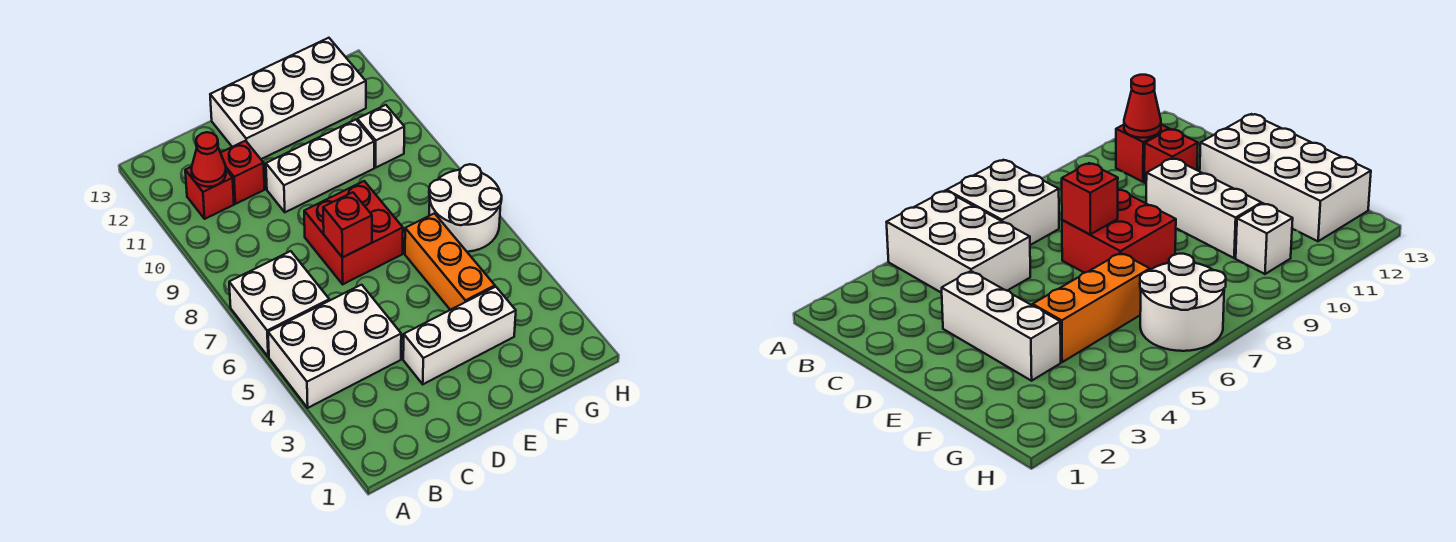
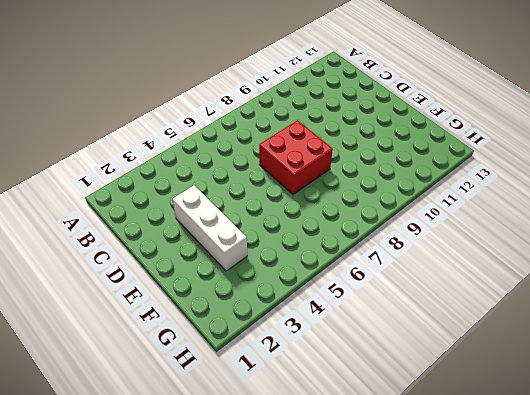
none -> white brick A4:C5 level 1
none -> white brick A6:B7 level 1
none -> red brick B11 level 1

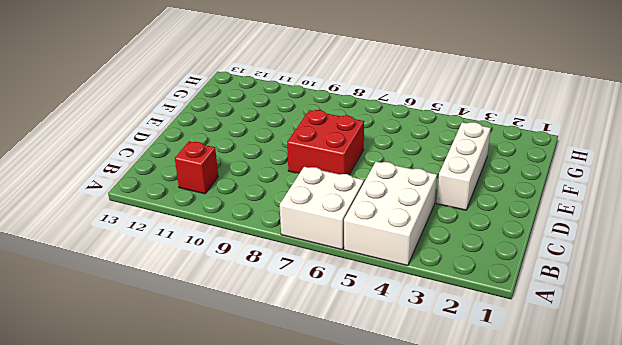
none -> red brick C11 level 1
none -> white brick D10:F10 level 1
none -> white brick D12:G13 level 1

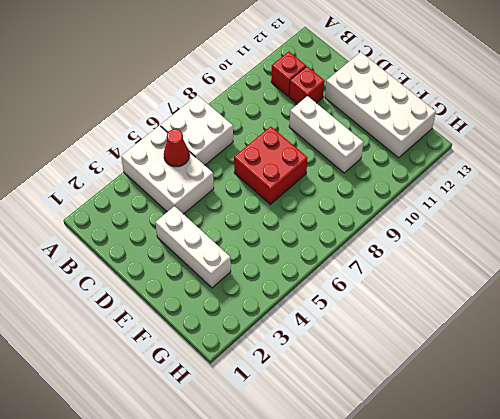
red cone B5 level 2 -> red cone B11 level 2
none -> orange brick F4:F6 level 1
none -> white round brick G6:H7 level 1
none -> white brick G10 level 1

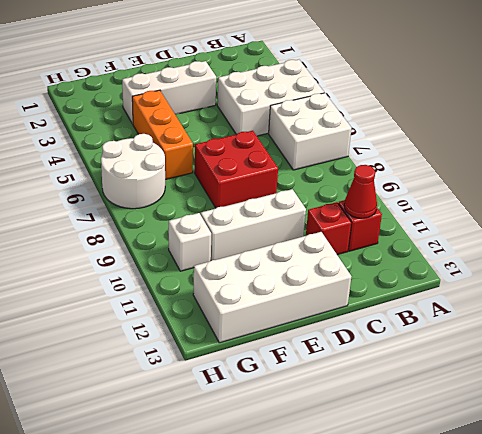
none -> red brick D7 level 2

